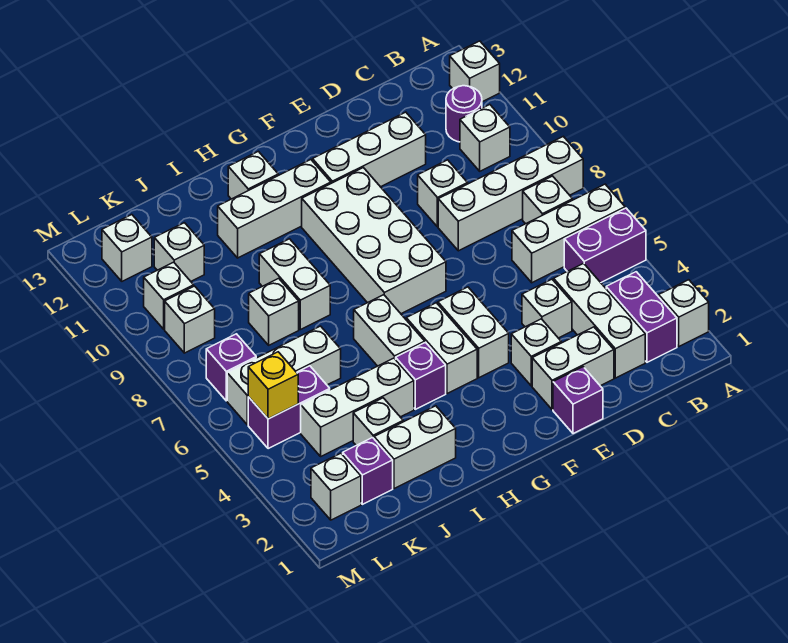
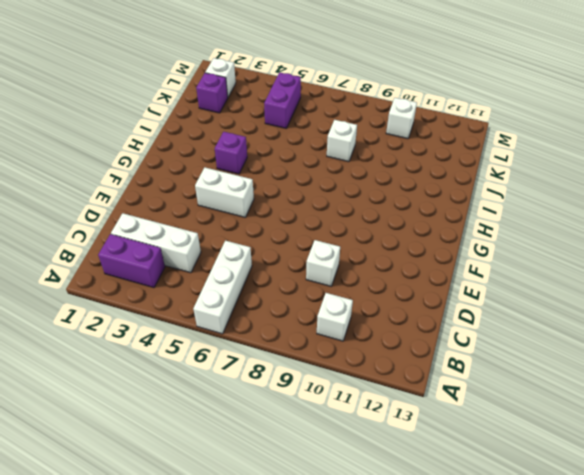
none -> white brick A2 level 1
none -> purple brick A5:B5 level 1
none -> white brick A8:D8 level 1
none -> white brick A12 level 1

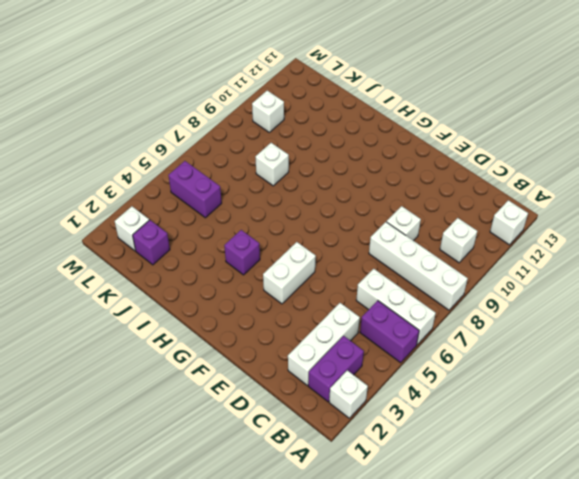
none -> white brick B7 level 1
none -> purple round brick B11 level 1
none -> white brick D2:E2 level 1
none -> white brick D4 level 1

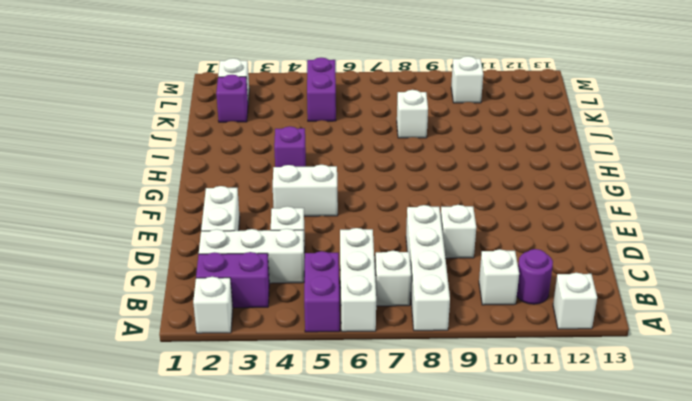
none -> white brick D11:F11 level 1
none -> purple brick E1 level 1
none -> white brick E3 level 1
none -> white brick F7:G10 level 1

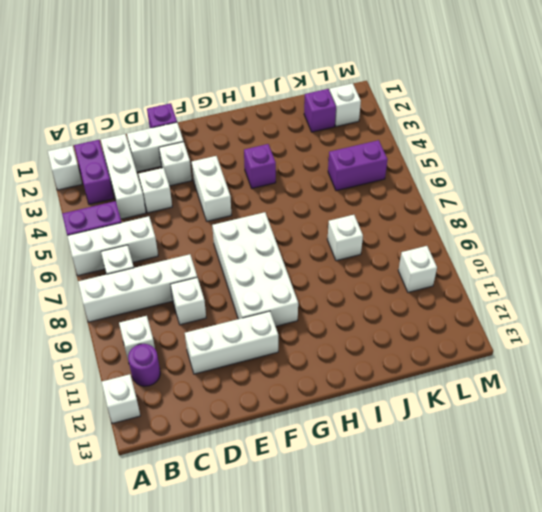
none -> white brick G4:G5 level 1
none -> white brick G11:I11 level 1
none -> white brick H5:H6 level 1
none -> white brick H12 level 1

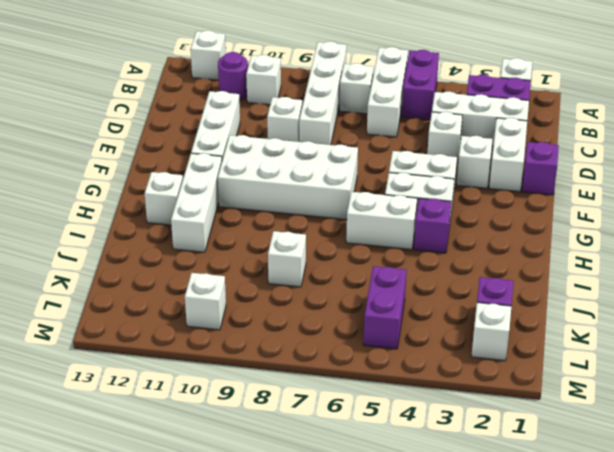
none -> white brick I2:J2 level 1
none -> white brick I4:K4 level 1
none -> white brick I8:I9 level 1
none -> white brick J3 level 1

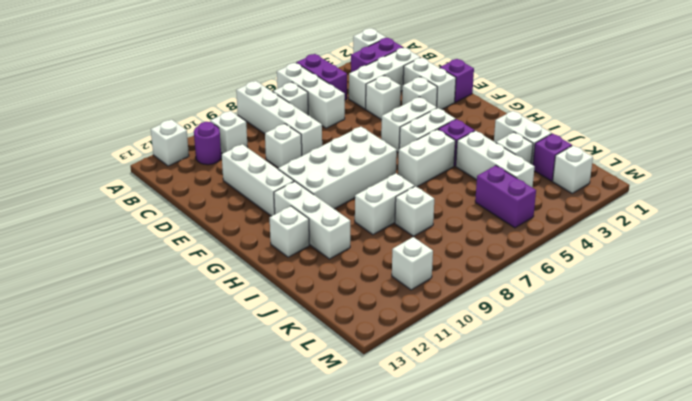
none -> white brick J6:L6 level 1
none -> white brick K11 level 1
none -> purple brick L7 level 1
none -> white brick L9 level 1

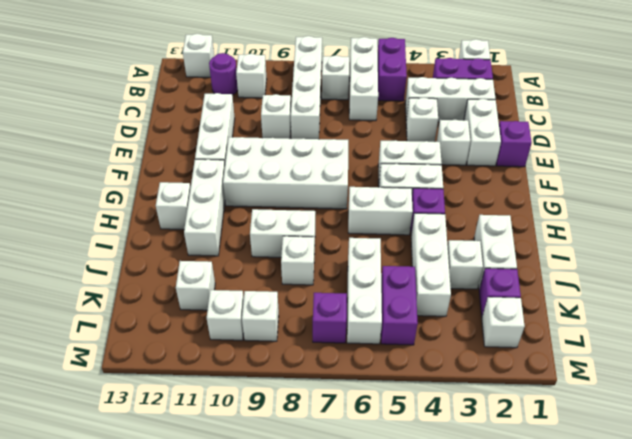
none -> white brick L12 level 1
none -> yellow brick L5 level 2

